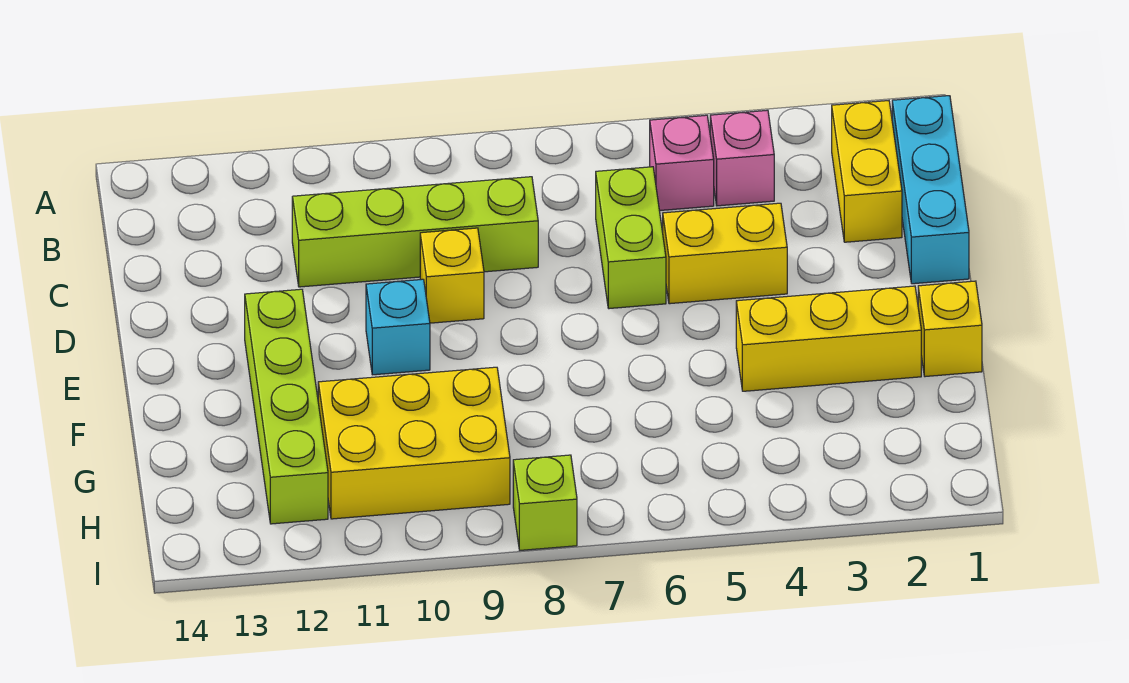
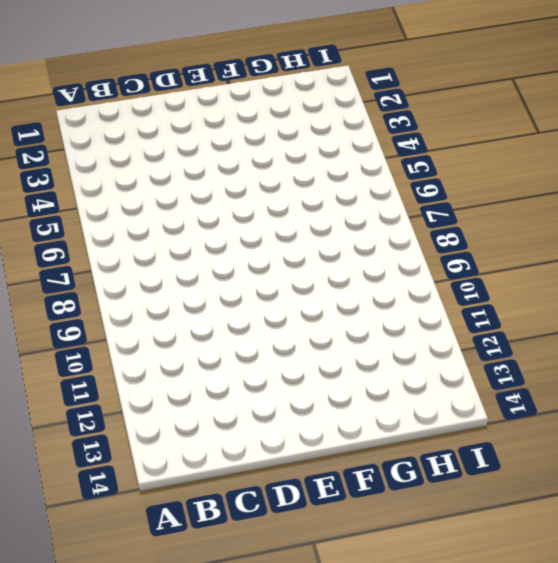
none -> cyan brick B1:D1 level 1
none -> yellow brick B2:C2 level 1
none -> pink brick B4 level 1

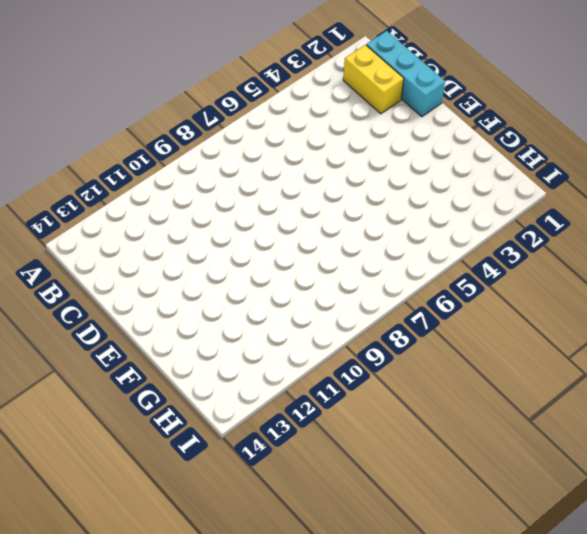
none -> pink brick B4 level 1
none -> pink brick B5 level 1
none -> lime brick C6:D6 level 1

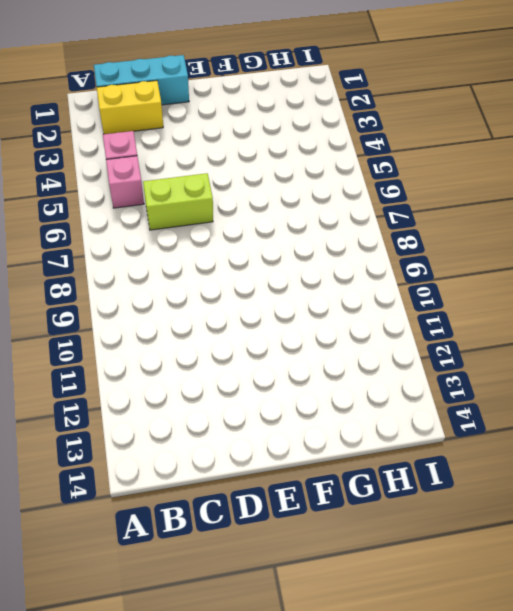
none -> lime brick C8:C11 level 1
none -> yellow brick D4:D5 level 1
none -> yellow brick D9 level 1

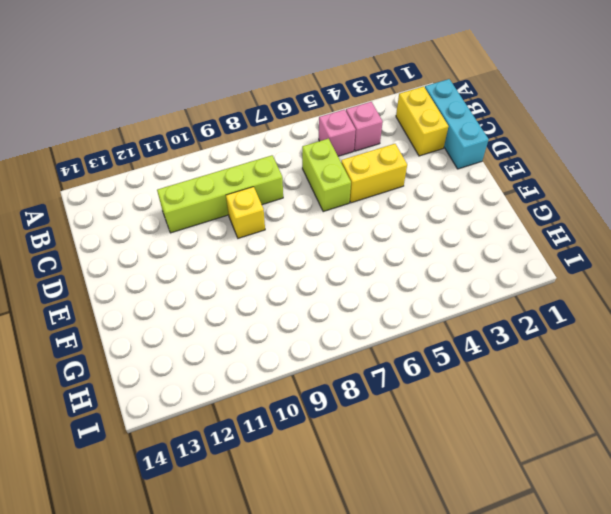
none -> cyan brick E10 level 1
none -> lime brick E12:H12 level 1
none -> yellow brick F1 level 1

